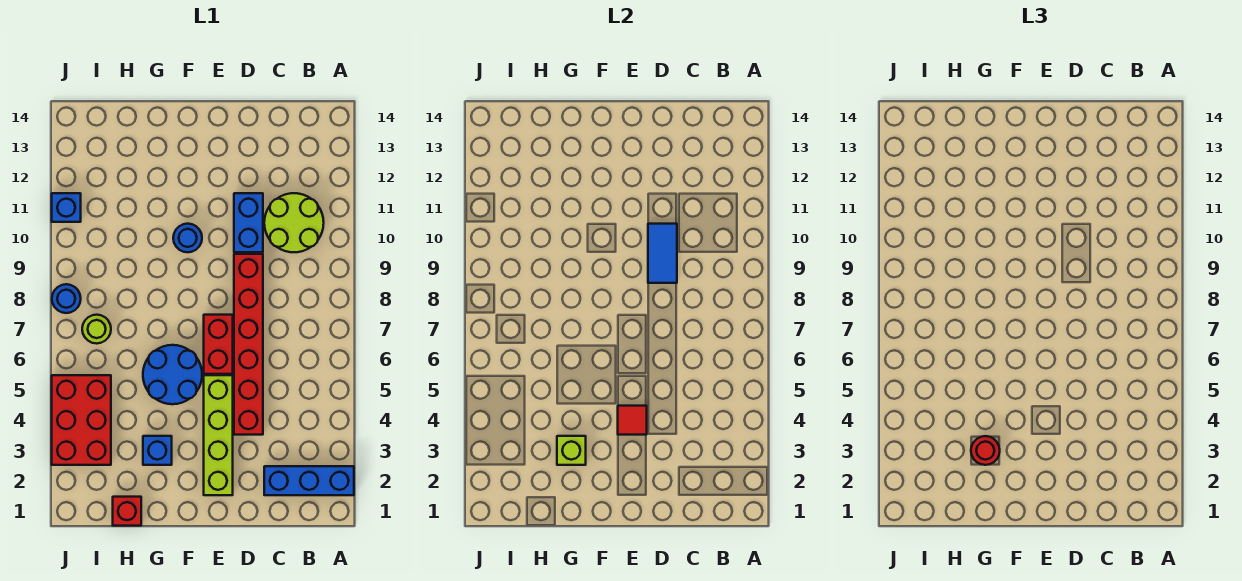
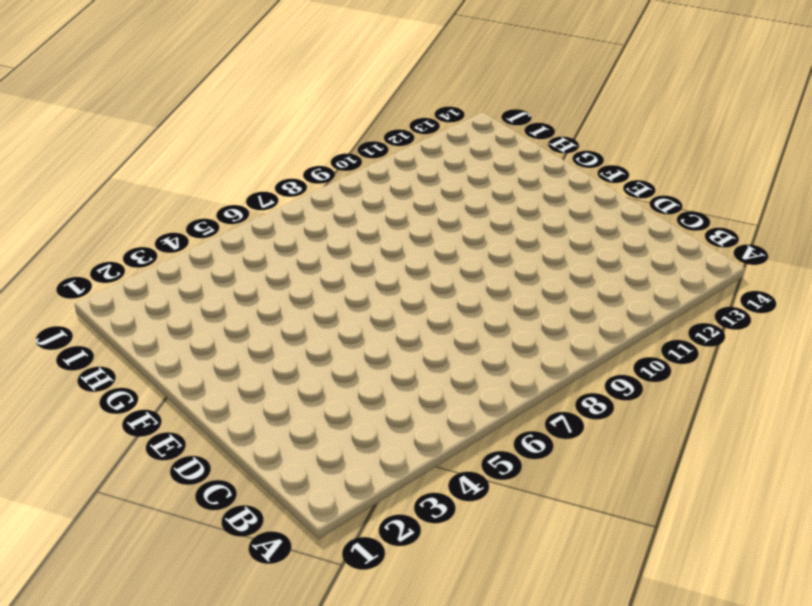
none -> blue brick A2:C2 level 1
none -> lime round brick B10:C11 level 1
none -> red brick D4:D9 level 1

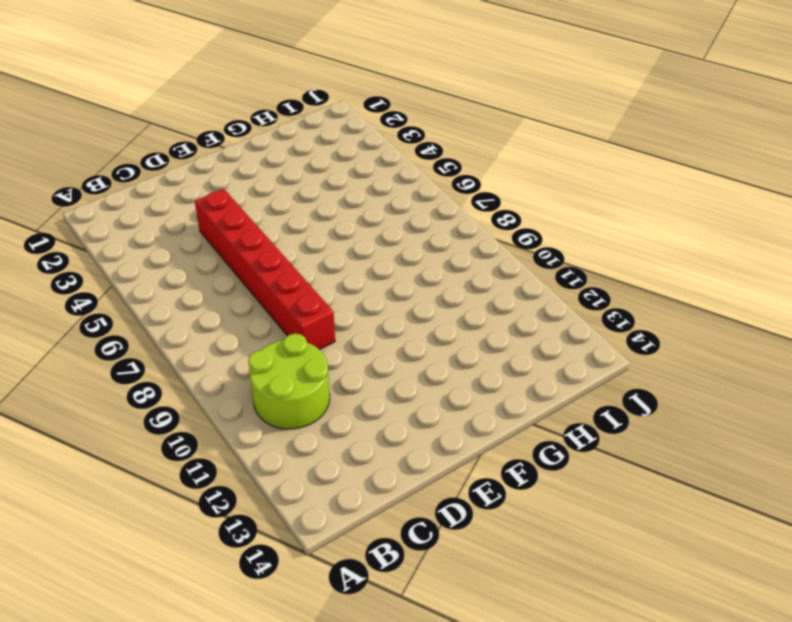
none -> blue brick A2:C2 level 1
none -> blue brick D10:D11 level 1
none -> lime brick E2:E5 level 1

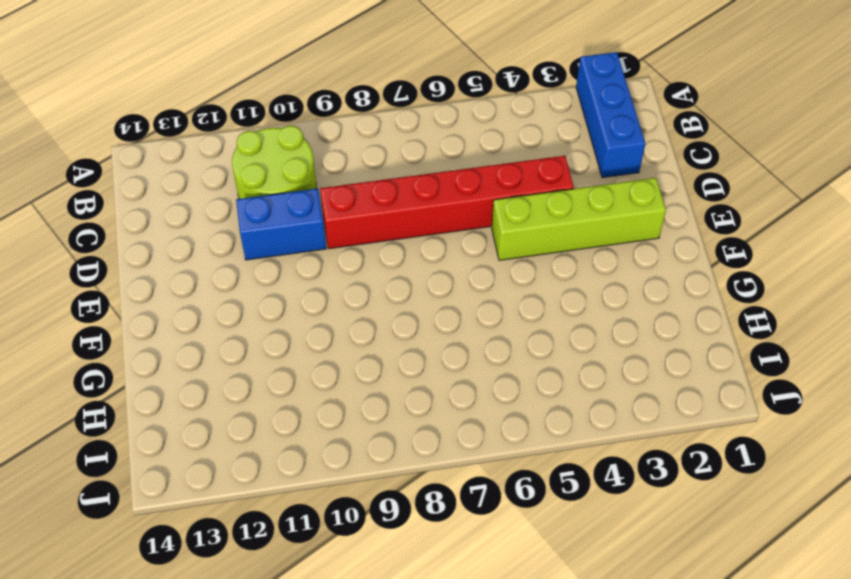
none -> red brick E6:E7 level 1
none -> blue round brick F5:G6 level 1
none -> blue round brick F10 level 1

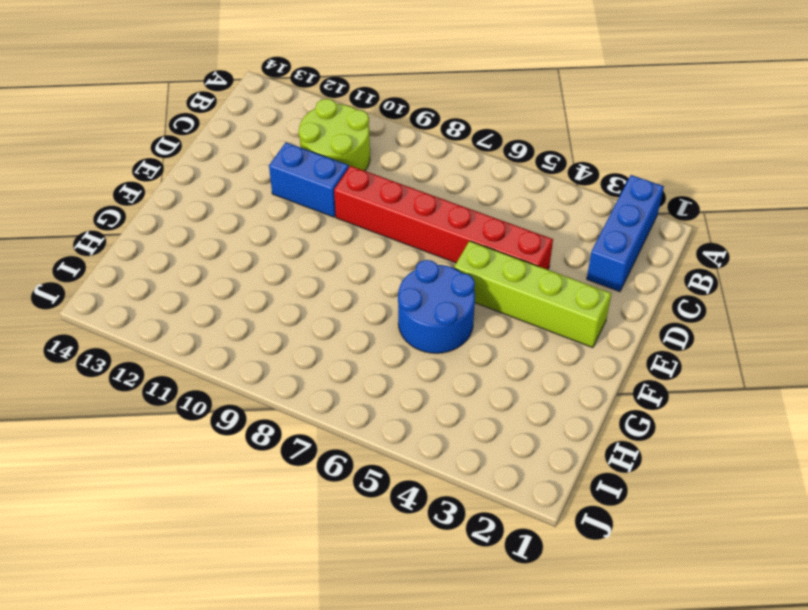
none -> red brick E6:E7 level 1
none -> blue round brick F10 level 1
none -> blue brick G3 level 1

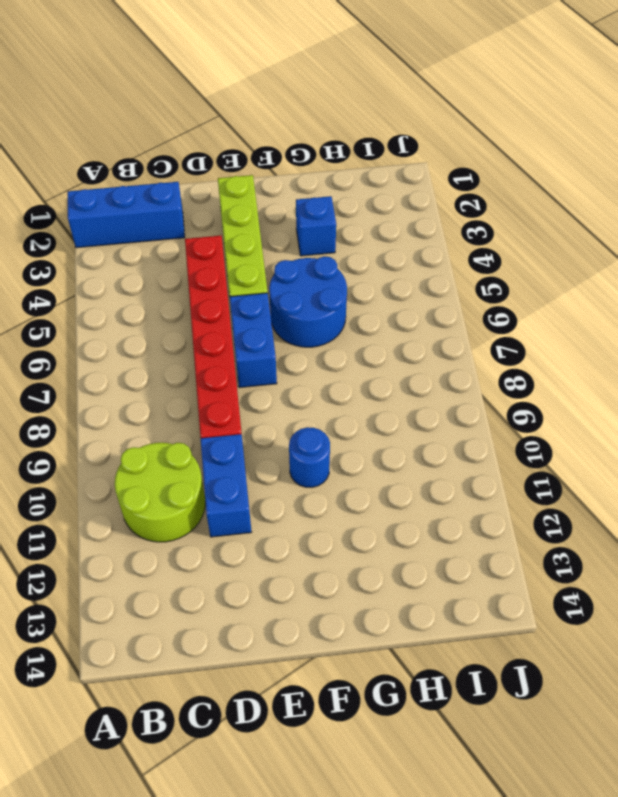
blue brick E6:E7 level 1 -> red brick E6:E7 level 1
none -> red brick H1 level 1
none -> red brick I3:J5 level 1
none -> lime round brick I7 level 1

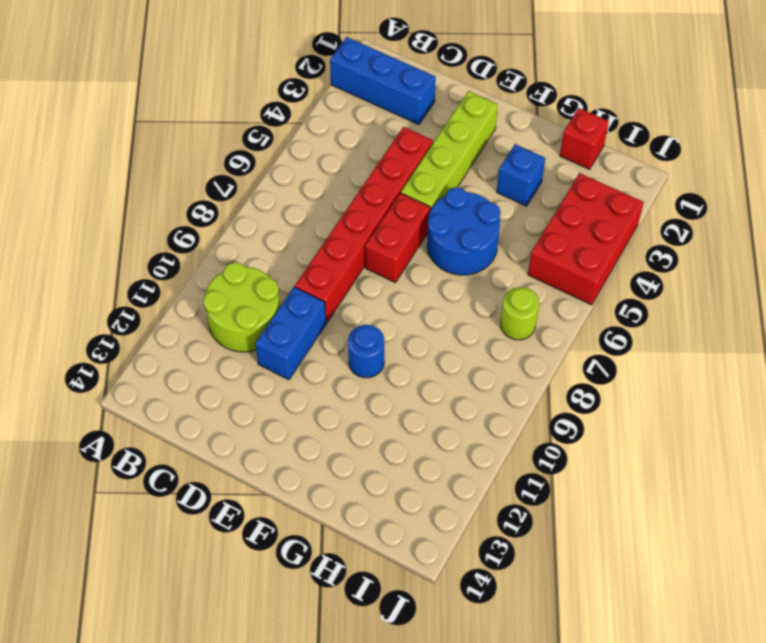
none -> blue round brick J8 level 1
none -> blue brick J11 level 1
none -> blue tile D9:D10 level 2

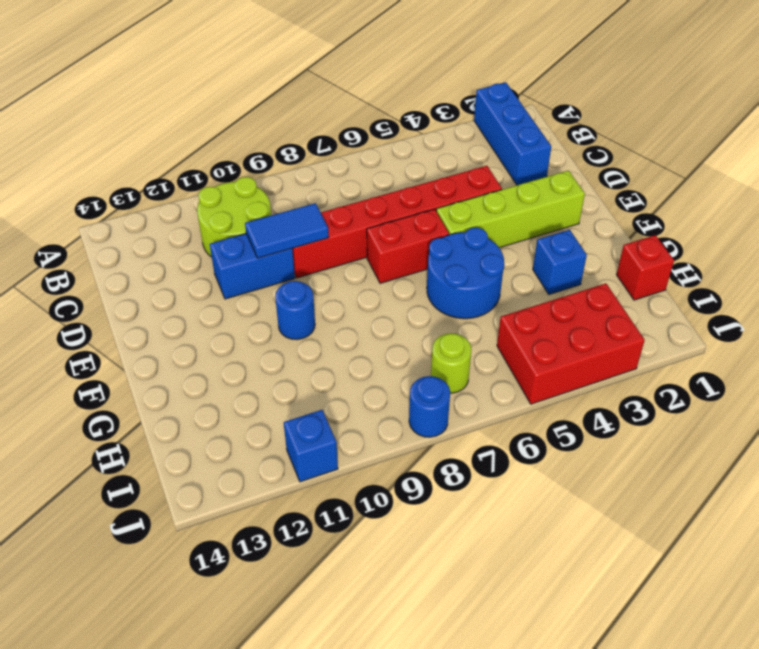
none -> red tile E4 level 2
none -> lime brick G3 level 2
none -> red round brick G3 level 3

